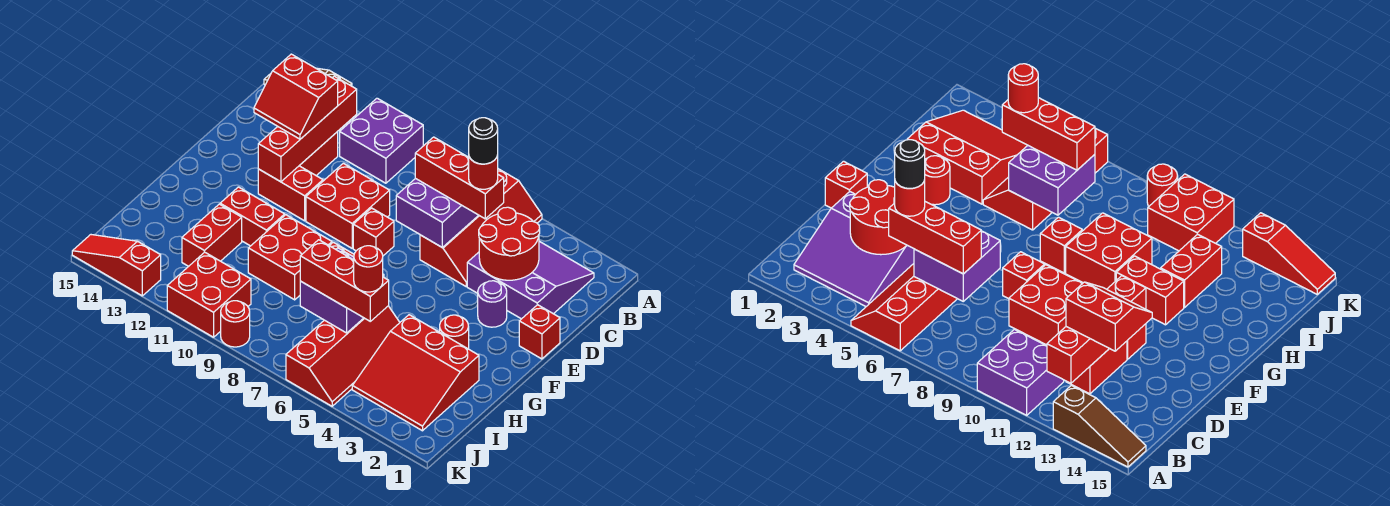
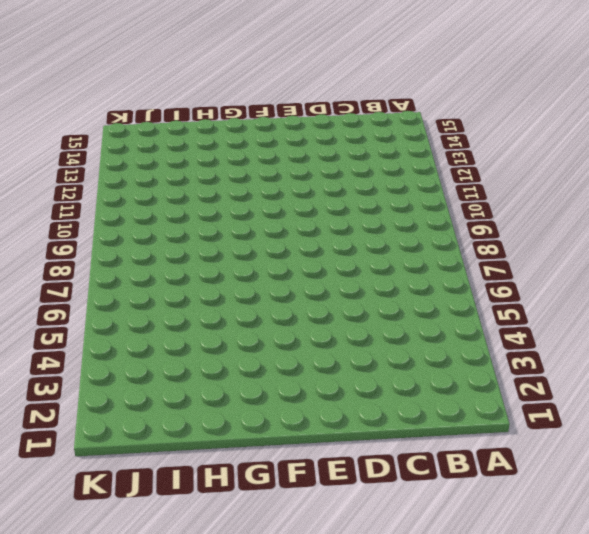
none -> red slope A5:D6 level 1 top 6
none -> purple brick A10:B11 level 1
none -> brown slope A13:A15 level 1 top 13
none -> purple slope B2:D4 level 1 top D

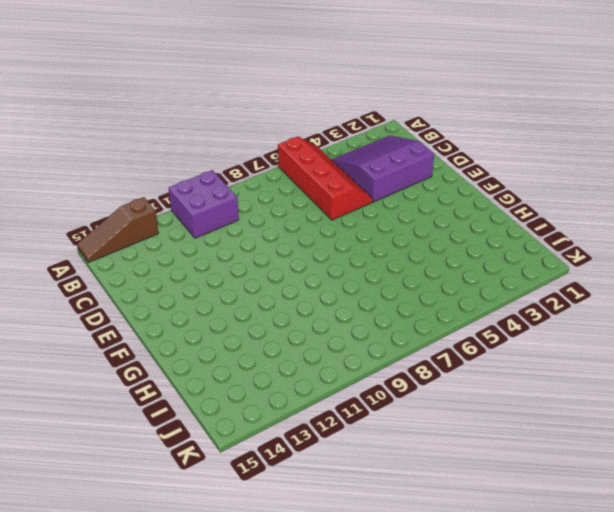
none -> red brick C12:D12 level 1
none -> red brick D9:E10 level 1
none -> red brick E1 level 1
none -> purple round brick E3 level 1

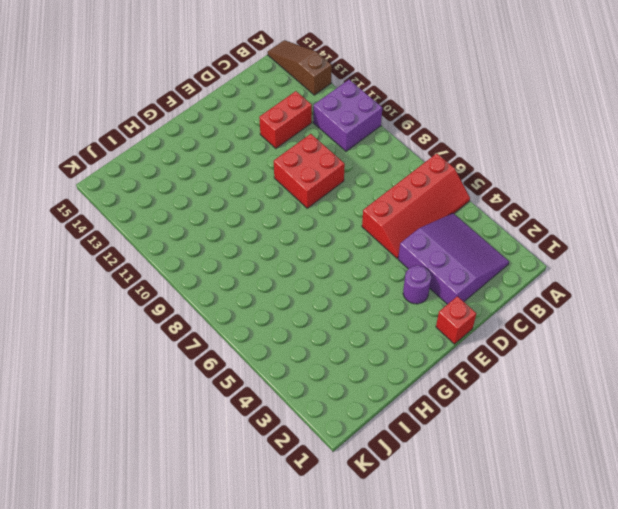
none -> red brick E8 level 1
none -> red brick E11:E12 level 1
none -> red round brick G3 level 1
none -> red brick G8 level 1

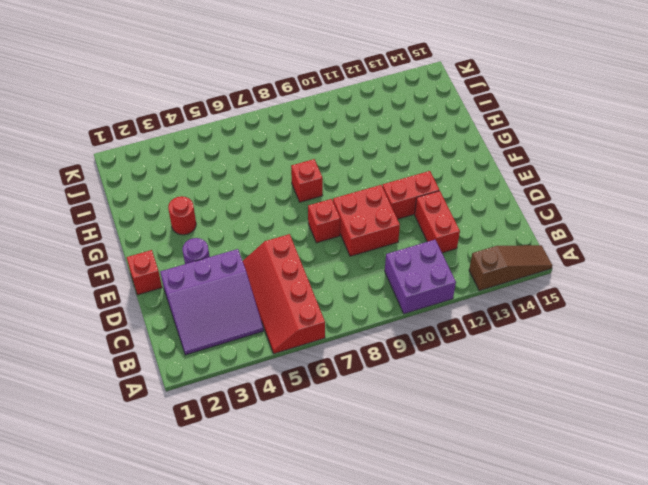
none -> red brick G9:H10 level 1
none -> red brick G11:G12 level 1
none -> red slope H2:J4 level 1 top H
none -> red slope H5:K6 level 1 top 6

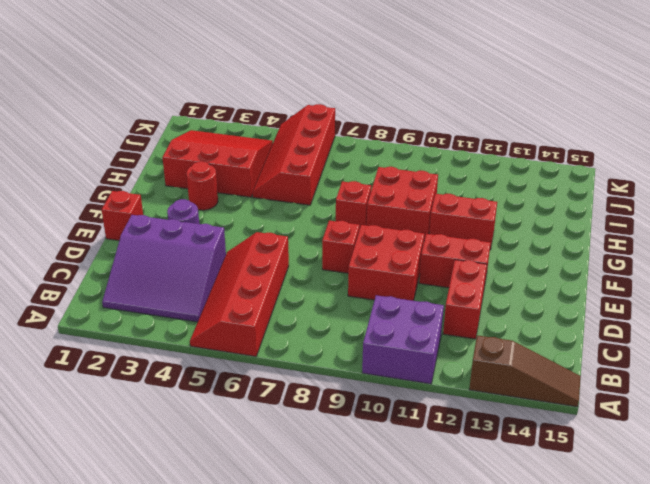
none -> red brick H12:I12 level 1
none -> red brick J10:K11 level 1
none -> red round brick K9 level 1
none -> red slope K13:K15 level 1 top 13

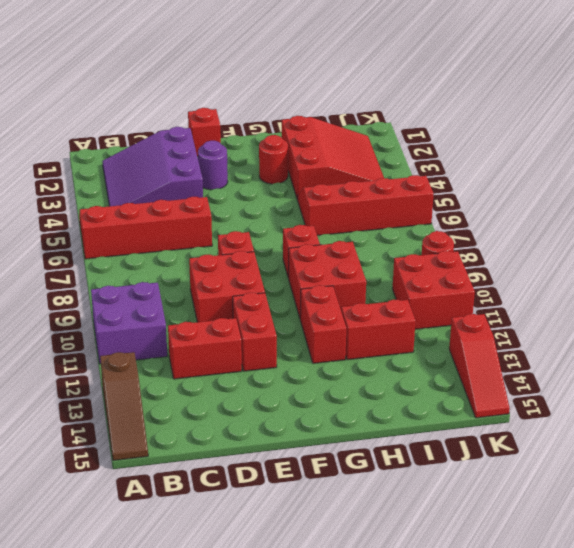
none -> red brick B12:E12 level 2
none -> red round brick C3:D4 level 2
none -> purple brick C6:D7 level 2
none -> purple brick H6:I7 level 2

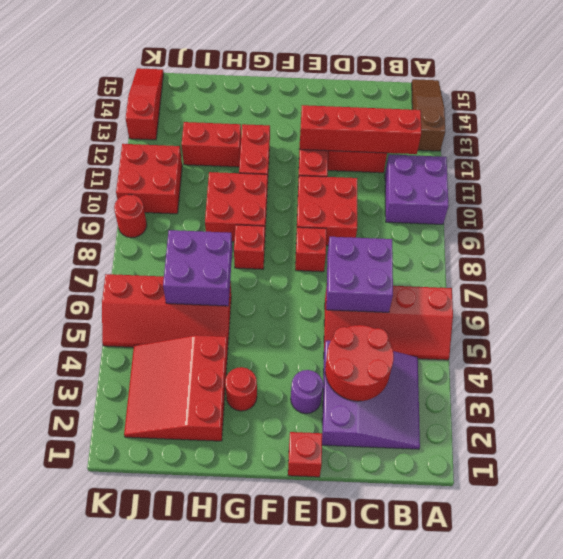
none -> red brick C5:C7 level 3
none -> red slope C12:D13 level 3 top C
none -> red brick I5:I7 level 3
none -> red round brick C5 level 4

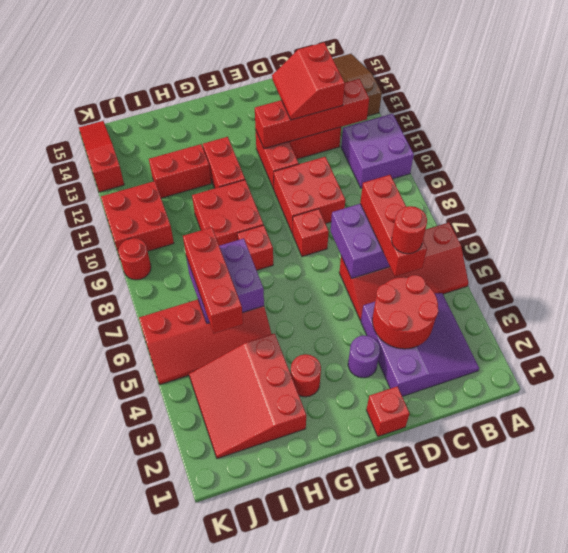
none -> red round brick I5 level 4
none -> black round brick C5 level 5

